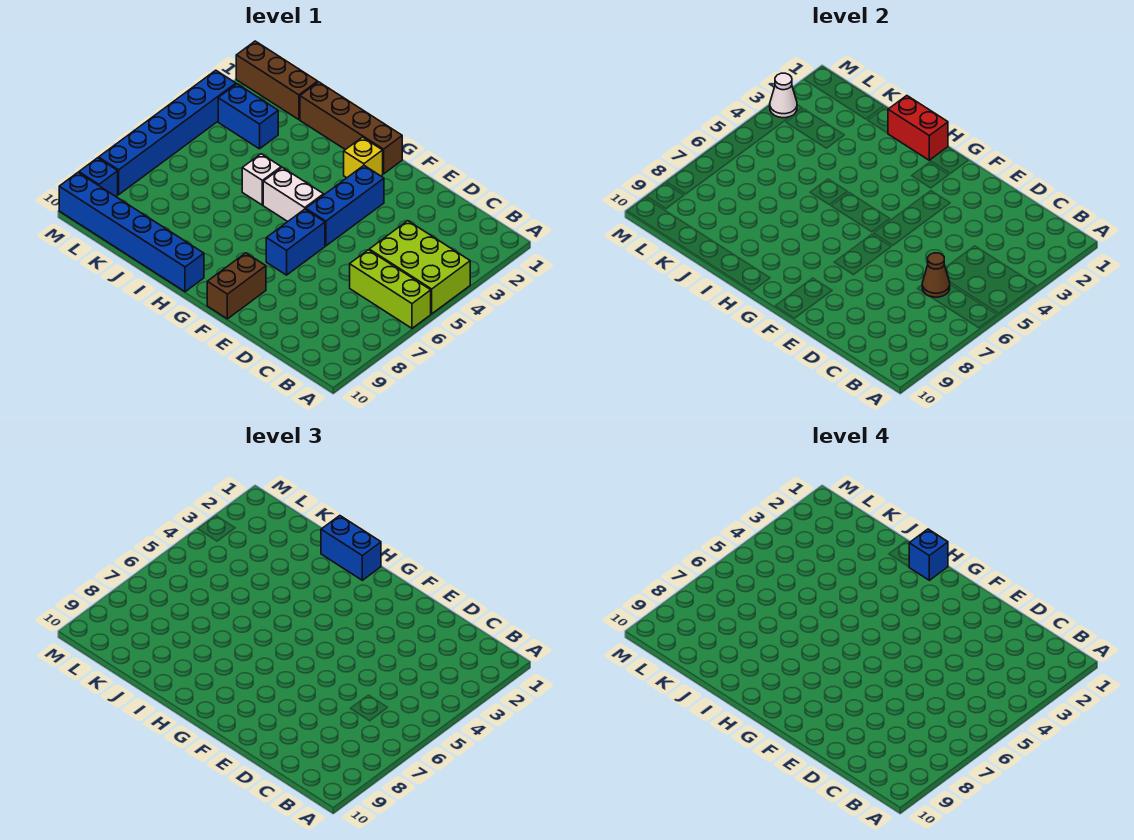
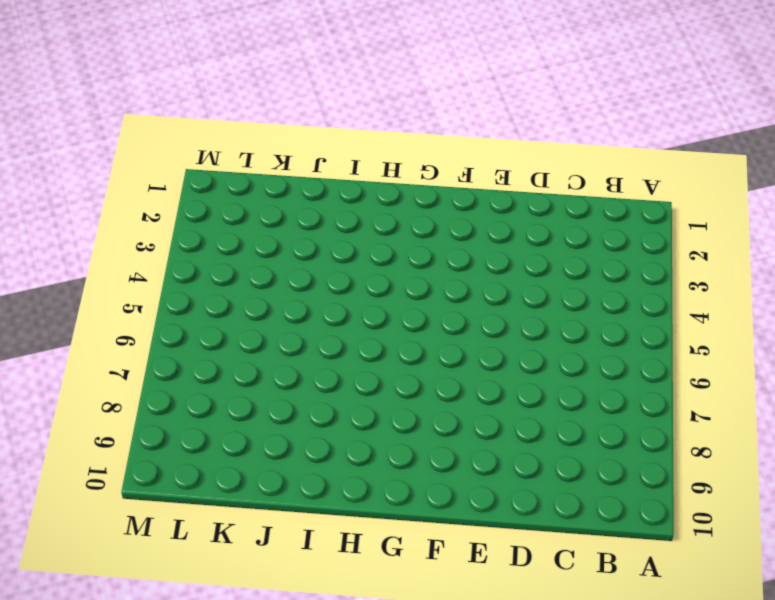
none -> lime brick A4:C5 level 1
none -> lime brick A6:C6 level 1
none -> blue brick F3:F5 level 1

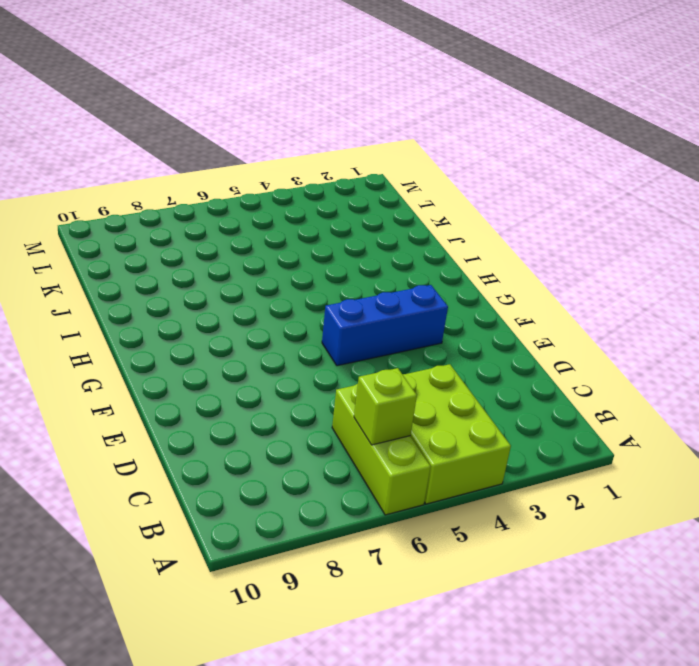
lime brick B6 level 2 -> none
none -> blue brick F6:F7 level 1
none -> brown brick F9:F10 level 1
none -> brown brick G1:J1 level 1

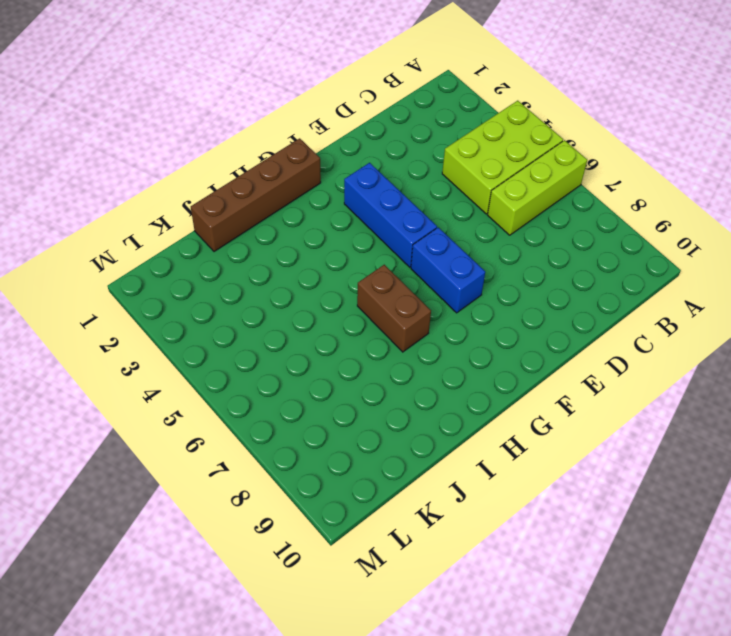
brown brick H6:H7 level 1 -> brown brick F9:F10 level 1
none -> yellow brick G2 level 1
none -> white brick G5:H5 level 1
none -> blue brick H10:M10 level 1

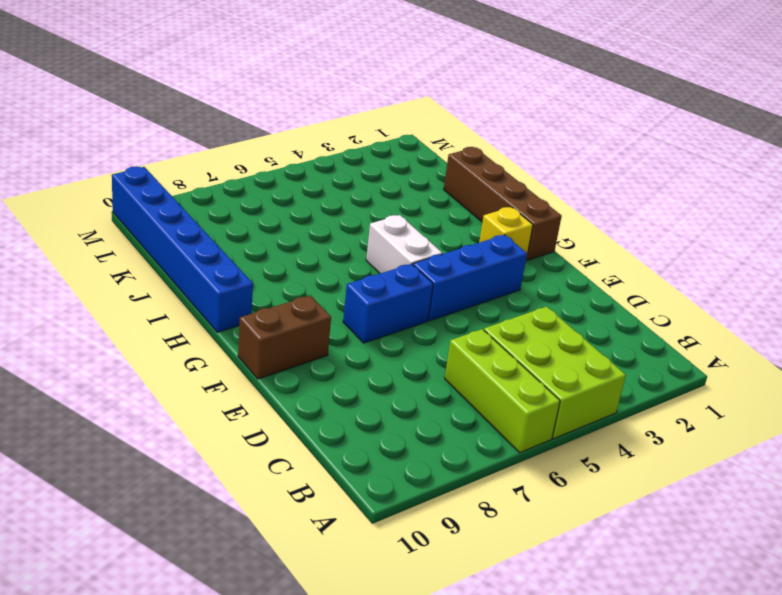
none -> white brick I5 level 1
none -> brown brick K1:M1 level 1
none -> blue brick K3:L3 level 1

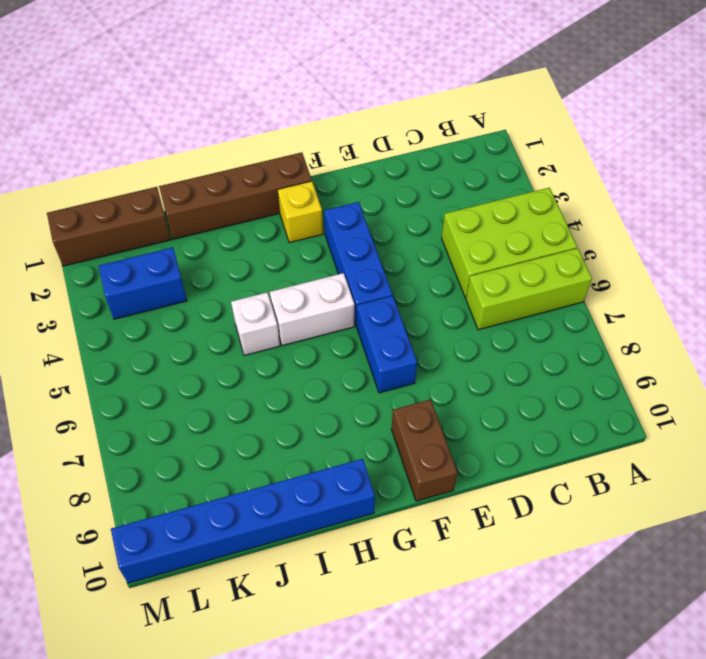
none -> blue brick M3:M8 level 1
none -> blue brick M9 level 1
none -> brown cone C6 level 2

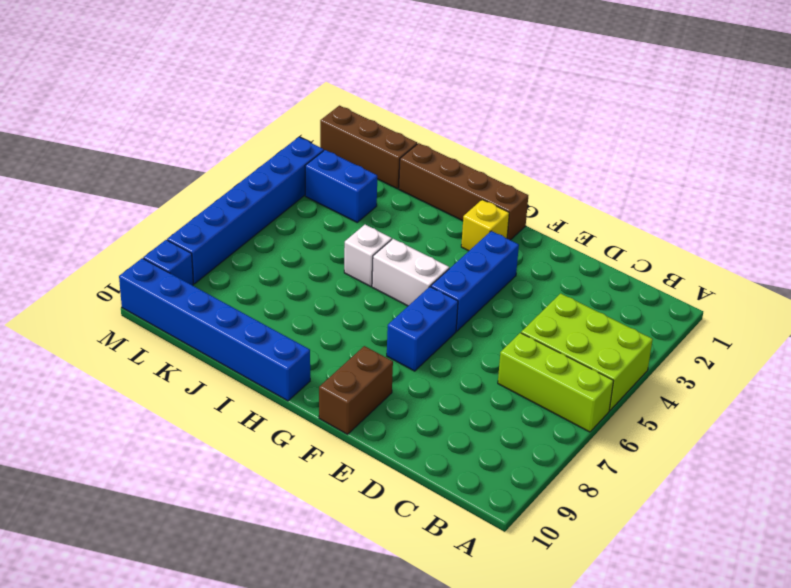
none -> brown cone C6 level 2
none -> red brick H1:I1 level 2
none -> white cone M3 level 2

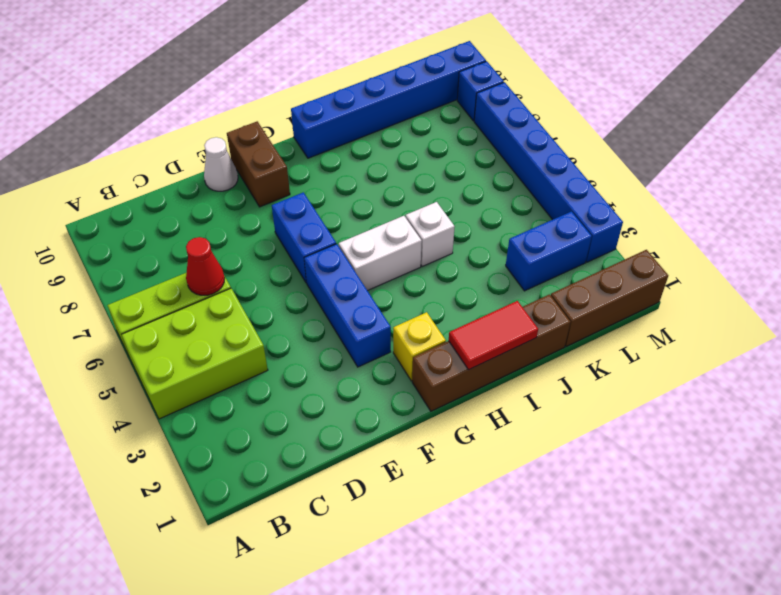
red cone C6 level 2 -> brown cone C6 level 2
white cone E10 level 1 -> white cone M3 level 2
red tile H1:I1 level 2 -> red brick H1:I1 level 2
none -> blue brick H1:I1 level 3
none -> blue brick H1 level 4

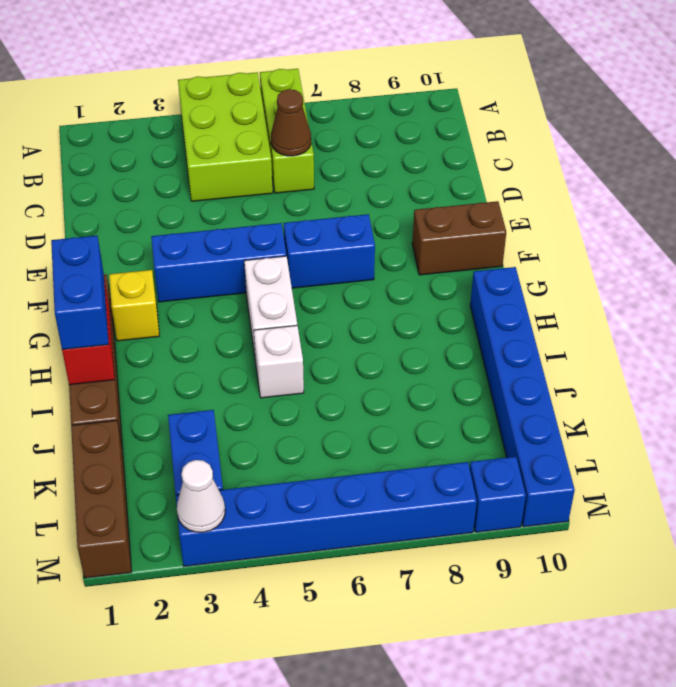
none -> blue brick H1 level 4

